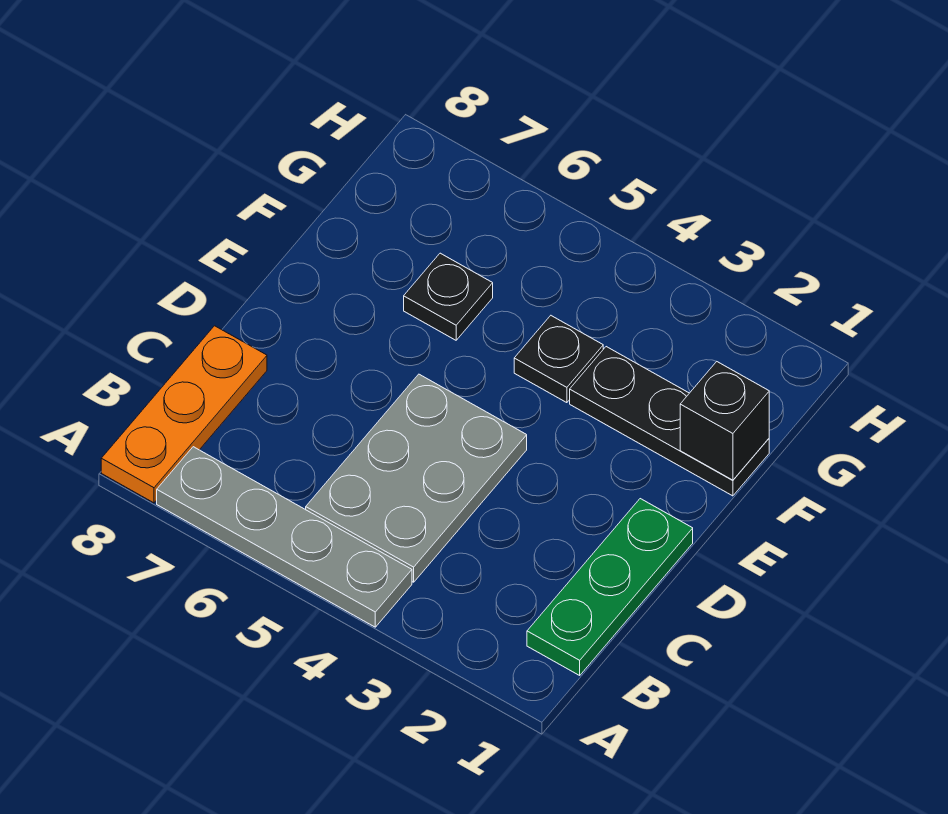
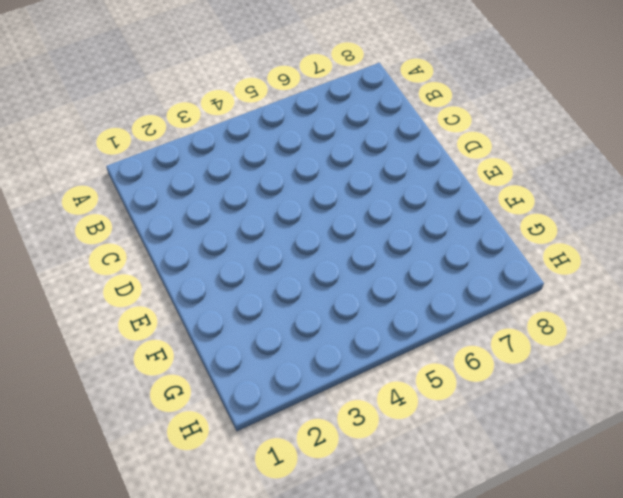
none -> grey plate A4:A7 level 1
none -> orange plate A8:C8 level 1

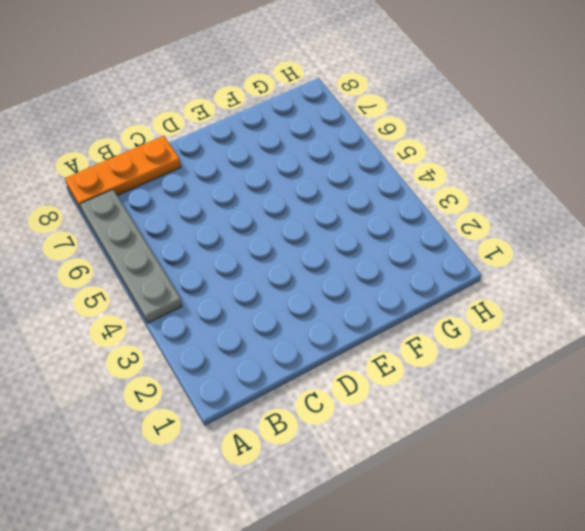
none -> green plate B1:D1 level 1
none -> grey plate B4:D5 level 1

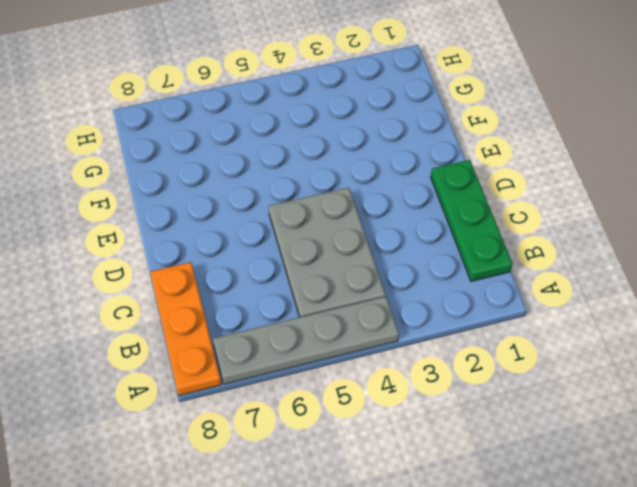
none -> black plate F1:F3 level 1
none -> black plate F4 level 1

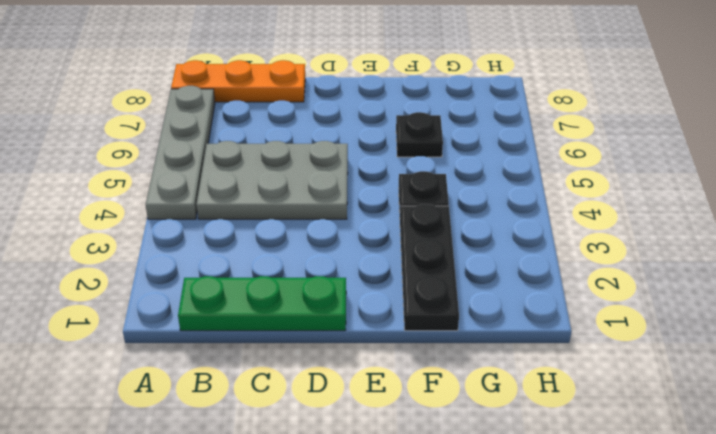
none -> black brick F1 level 2

